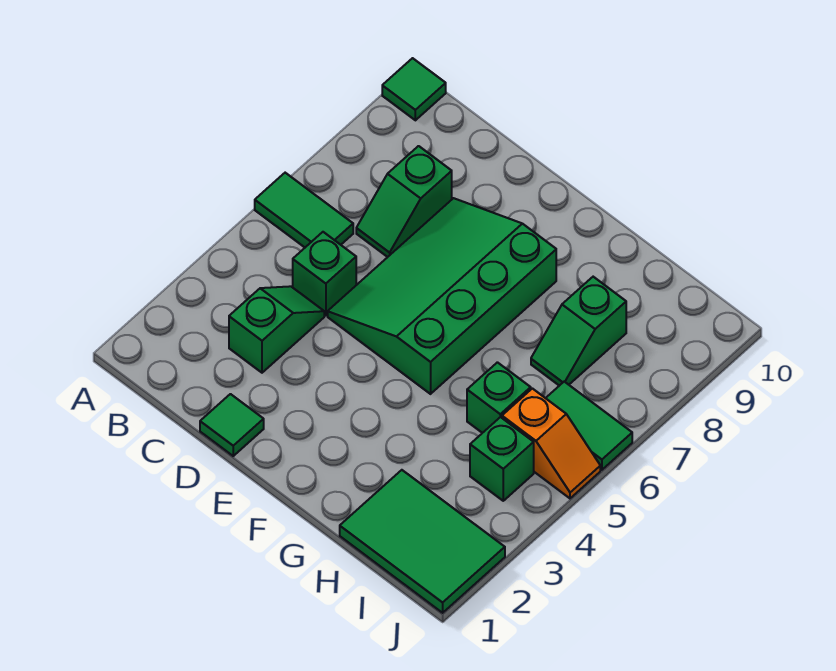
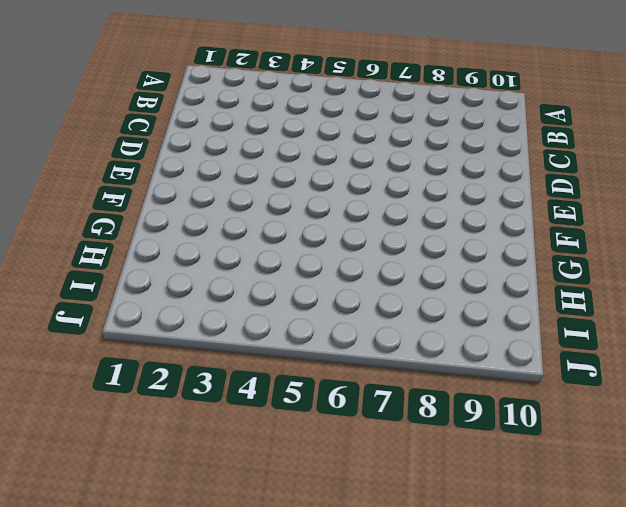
none -> green tile A6:B6 level 1
none -> green tile A10 level 1
none -> green slope C3:C4 level 1 top 3

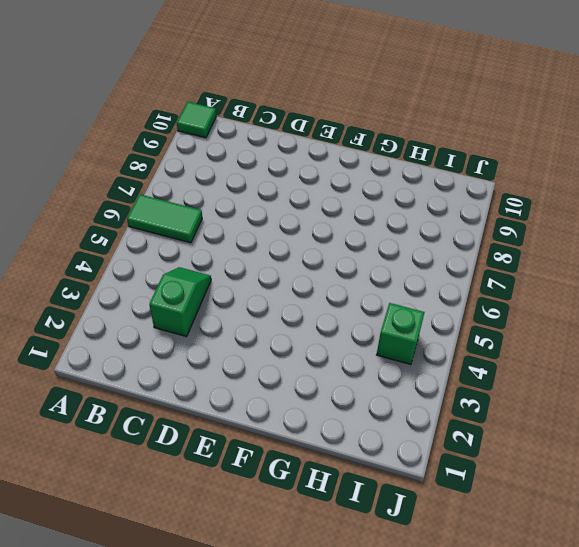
none -> green brick C5 level 1
none -> green slope C7:C8 level 1 top 8
none -> green tile D1 level 1

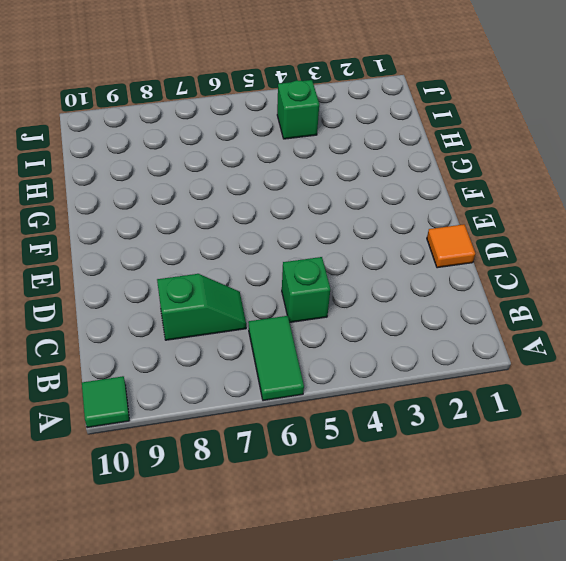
orange tile D1 level 1 -> green tile D1 level 1
none -> green slope C3:C4 level 1 top 3
none -> green slope D5:F8 level 1 top F
none -> green tile H1:J2 level 1

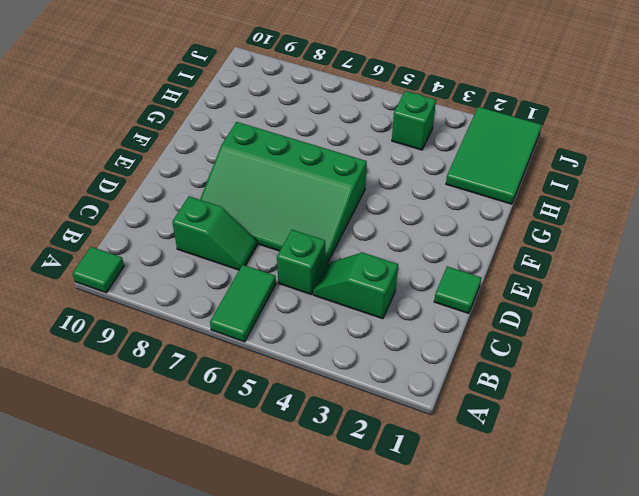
none -> green brick H5 level 1
none -> green slope H7:H8 level 1 top 8
none -> orange slope I5:J5 level 1 top I

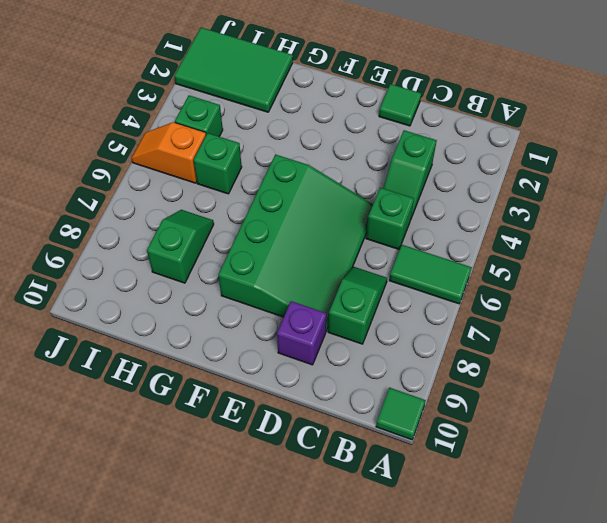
purple brick D9 level 1 -> none
none -> green tile I6:J6 level 1

